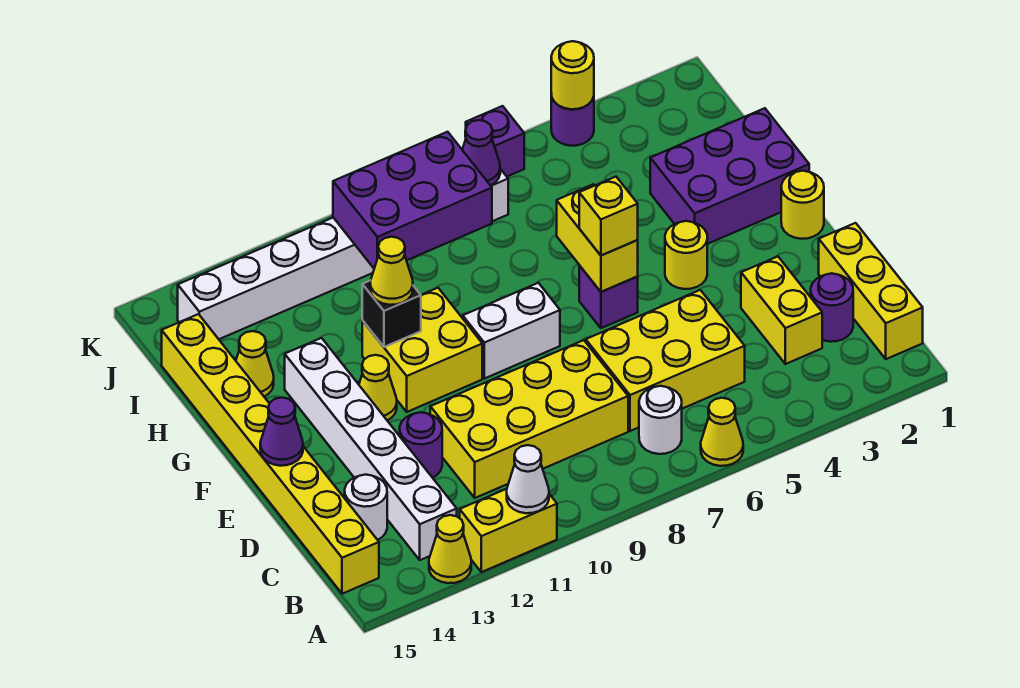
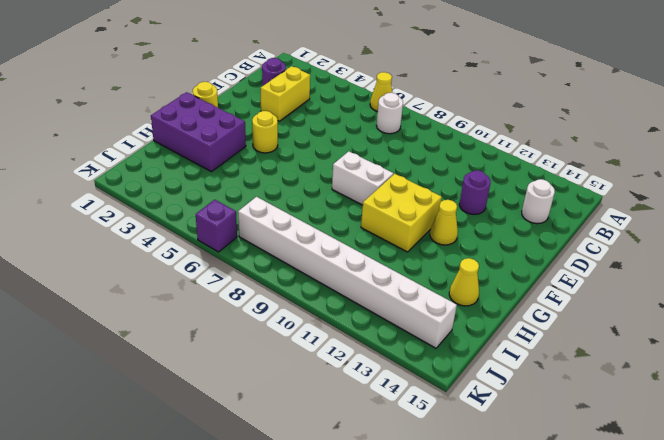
none -> yellow brick A11:A12 level 1
none -> yellow cone A13 level 1
none -> yellow brick B1:D1 level 1
none -> white brick B13:G13 level 1

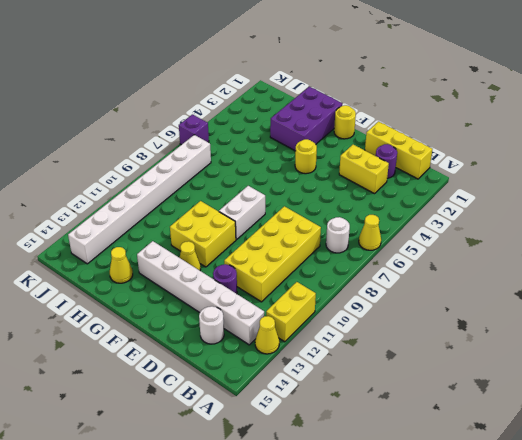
none -> yellow brick B15:I15 level 1
none -> yellow brick C5:D7 level 1
none -> purple brick F6 level 1
none -> purple round brick K4 level 1

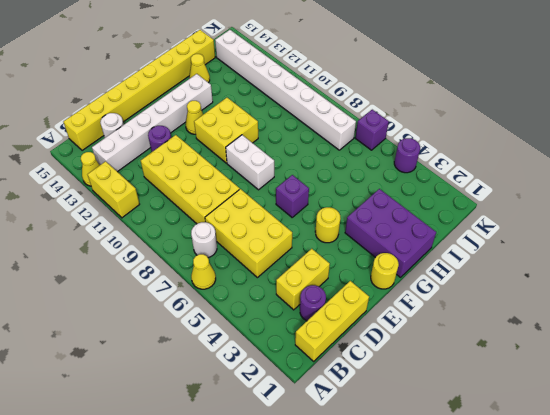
none -> white cone A11 level 2
none -> purple cone E15 level 2
none -> yellow brick F6:G6 level 2
none -> black brick G11 level 2

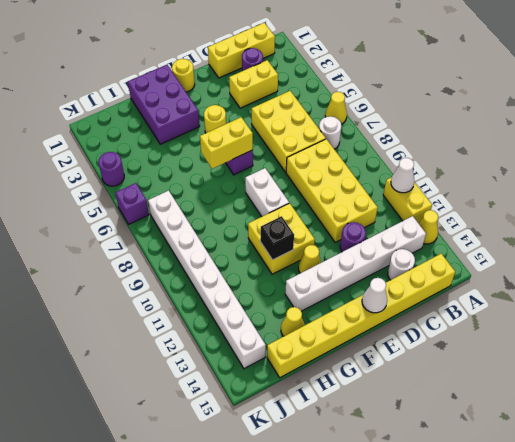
white cone E15 level 2 -> purple cone E15 level 2
none -> purple brick I8:J10 level 2
none -> purple cone J7 level 2
none -> yellow round brick K4 level 2
none -> yellow brick F6 level 3

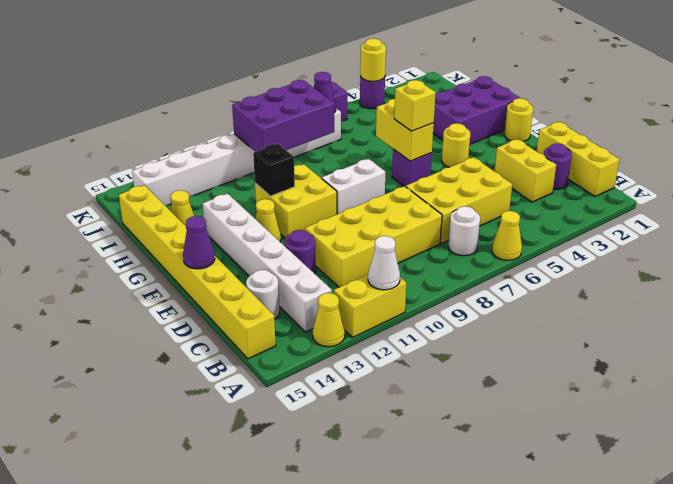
none -> yellow cone G11 level 3

